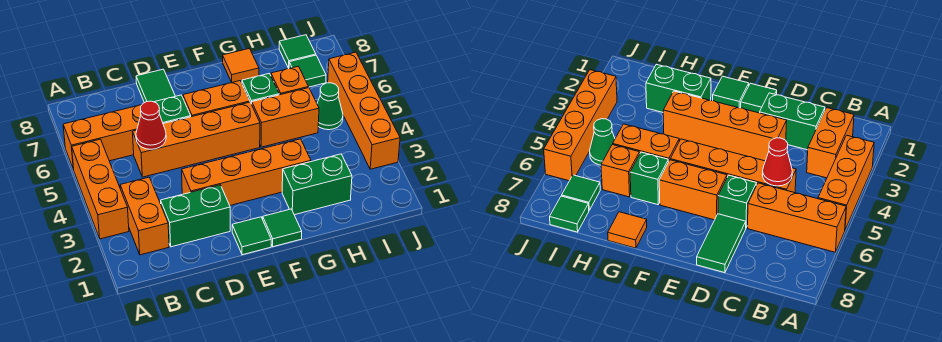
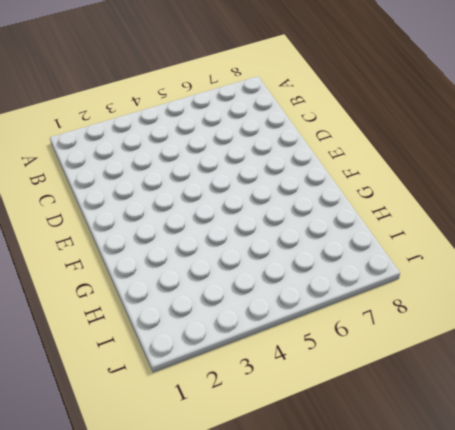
none -> orange brick A3:A5 level 1
none -> orange brick A6:C6 level 1
none -> orange brick B2:B3 level 1

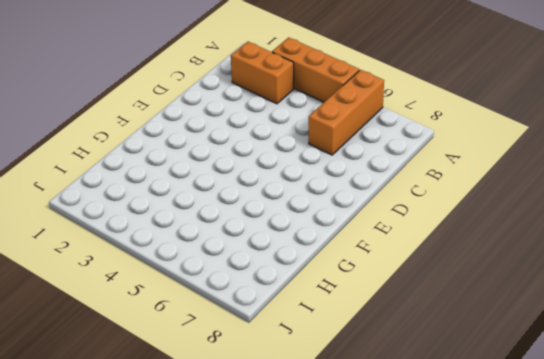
none -> green brick C2:D2 level 1
none -> orange brick C5:F5 level 1
none -> orange brick D3:G3 level 1

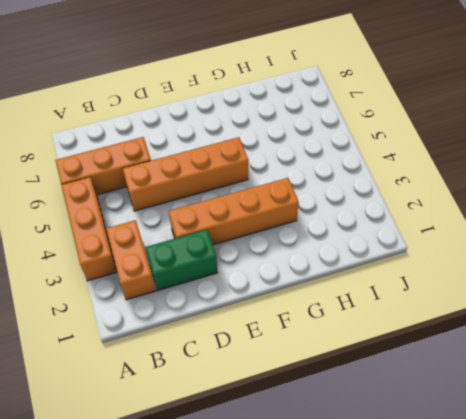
none -> green brick D6 level 1
none -> green tile D7:D8 level 1
none -> green tile E1 level 1

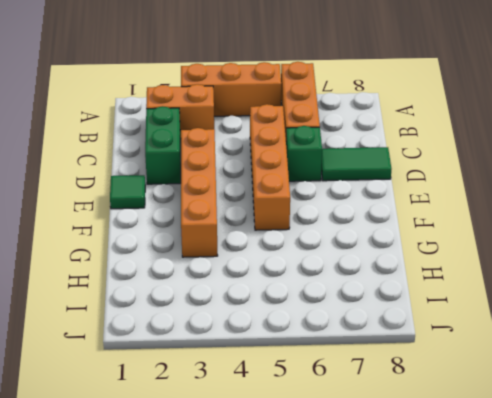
none -> orange brick E6:F6 level 1
none -> green tile F1 level 1
none -> green brick G2:H2 level 1

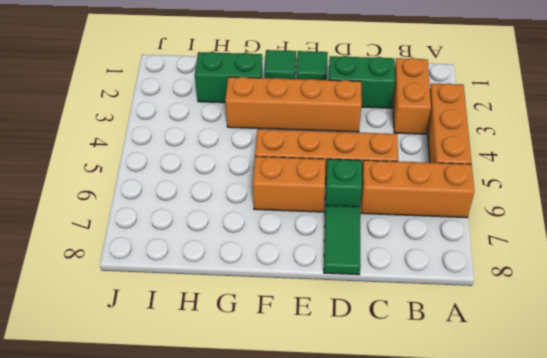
none -> orange brick G5:H5 level 1
none -> green brick G6 level 1
none -> orange tile G8 level 1

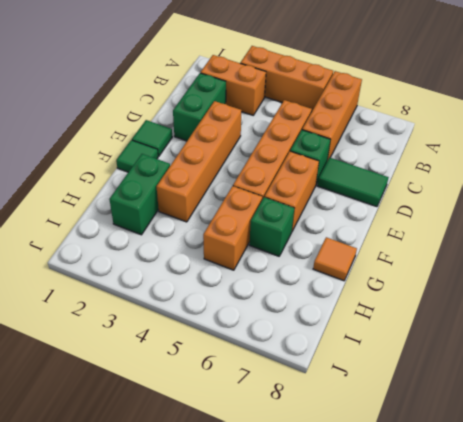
none -> orange brick H6 level 1
none -> green cone I5 level 1
none -> green tile I7 level 1

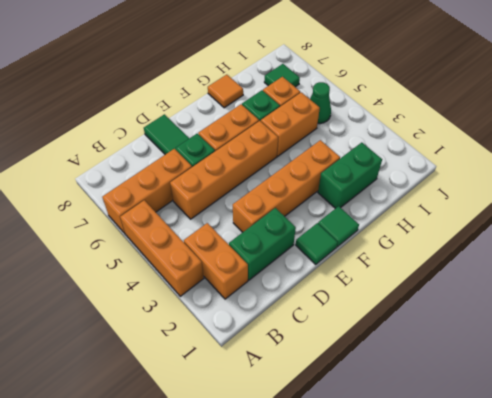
none -> green tile I8 level 1
none -> orange brick J3:J6 level 1
none -> red cone C5 level 2

